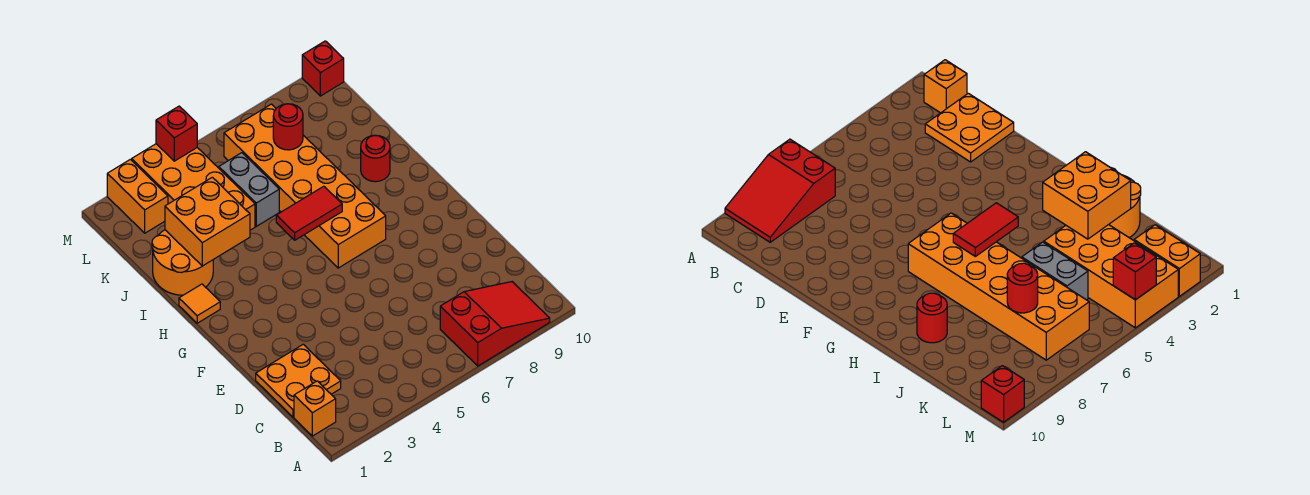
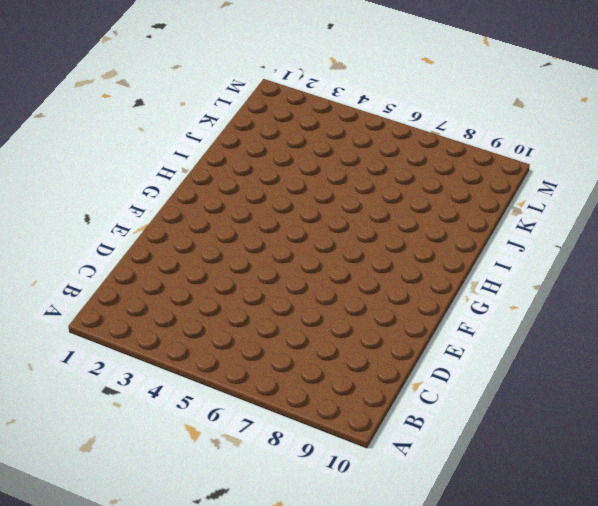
none -> red slope A7:B9 level 1 top 7
none -> orange brick B1 level 1
none -> orange plate C1:D2 level 1

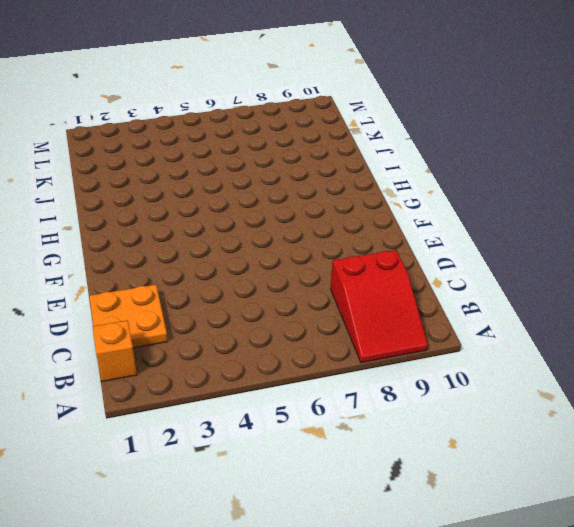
red slope A8:C9 level 1 top C -> red slope A7:B9 level 1 top 7
none -> orange brick G6:L7 level 1
none -> orange tile H1 level 1
none -> orange round brick I1:J2 level 1

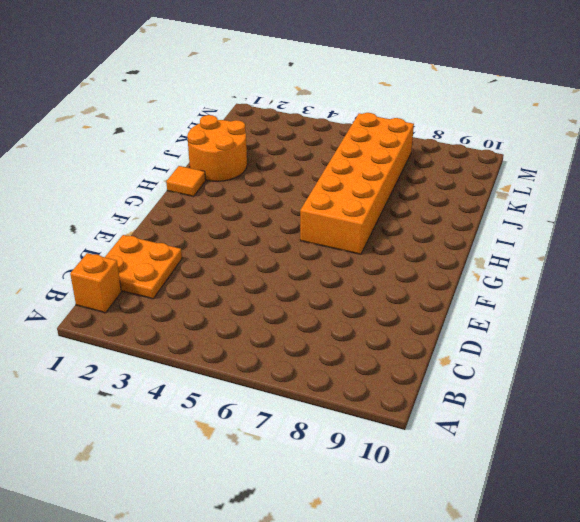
none -> red slope A7:B9 level 1 top 7
none -> red round brick I9 level 1
none -> orange brick J3:M4 level 1

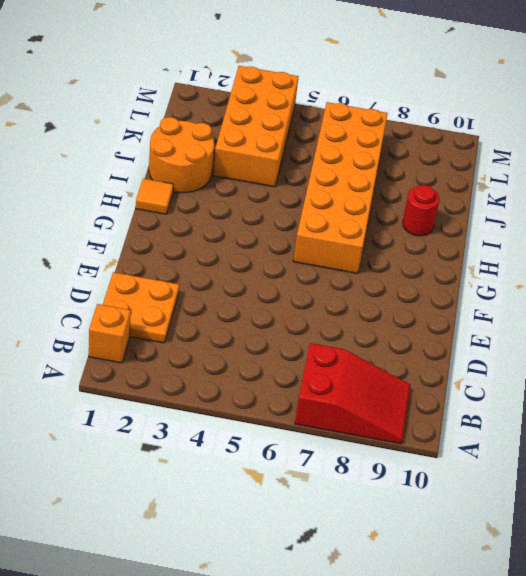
none -> grey brick J5:K5 level 1
none -> orange brick L2:M2 level 1
none -> red brick M10 level 1

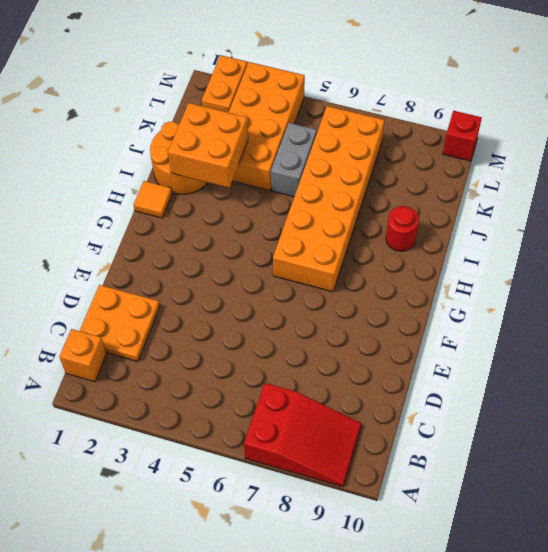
none -> red tile H5:H6 level 2
none -> red round brick K7 level 2
none -> red brick M4 level 2

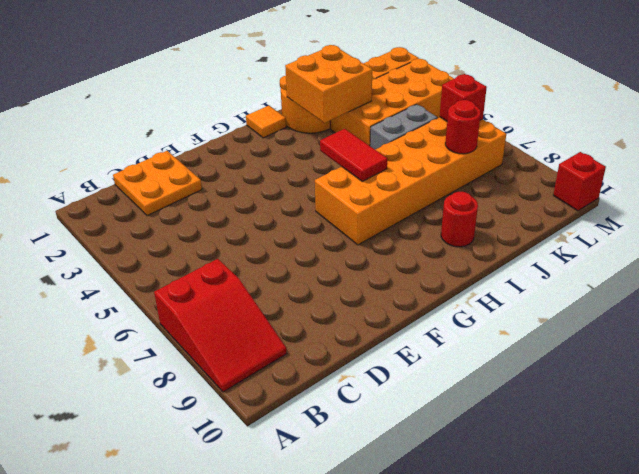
red brick L6 level 2 -> red brick M4 level 2
none -> orange brick B1 level 1

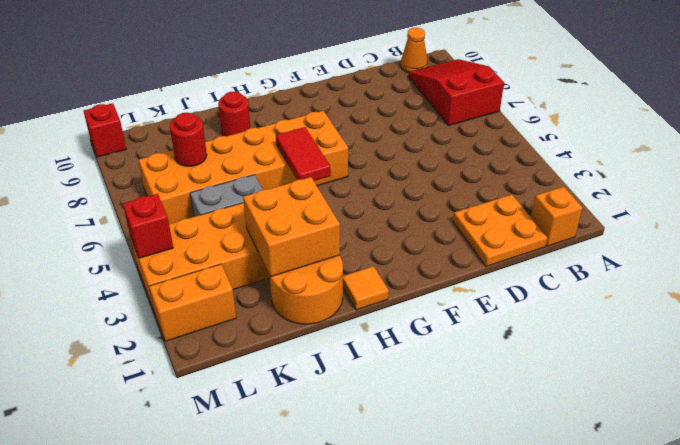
orange cone B10 level 1 -> none

